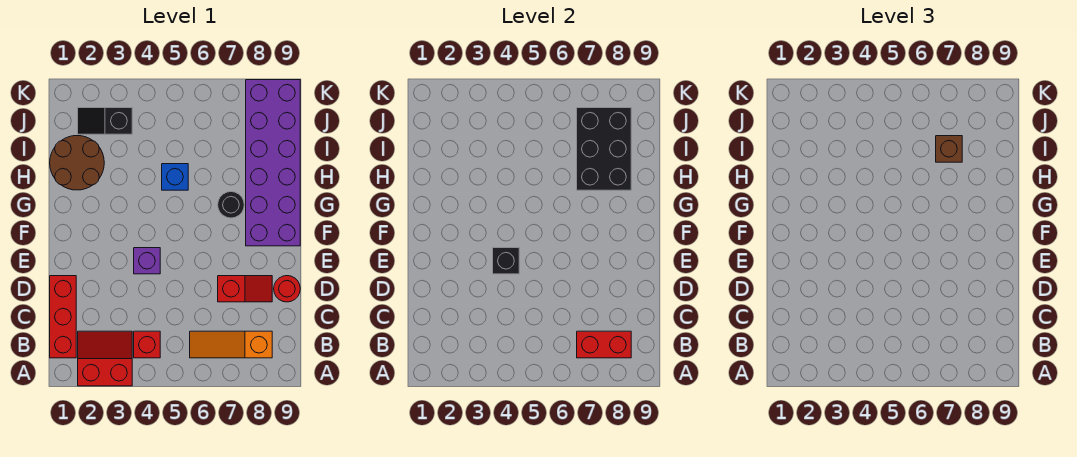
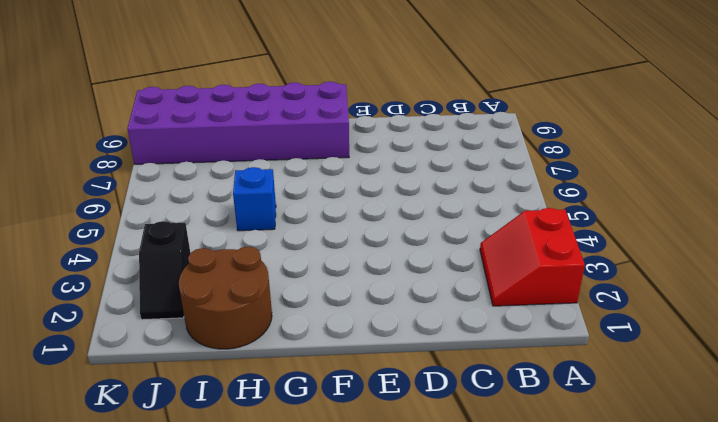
none -> red brick B1:D1 level 1
none -> red brick B4 level 1
none -> orange slope B6:B8 level 1 top 8

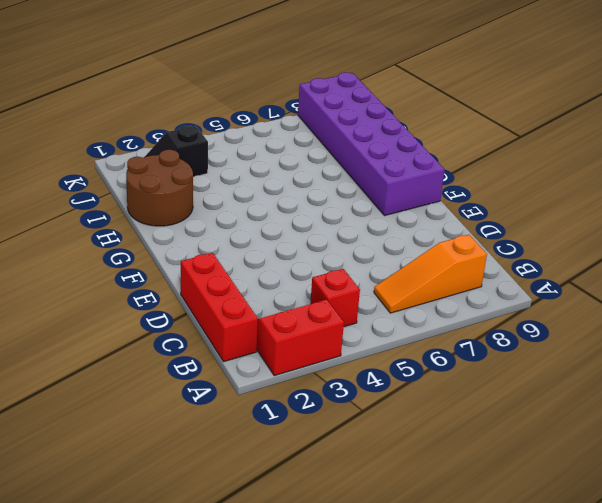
none -> red slope D7:D8 level 1 top 7
none -> red round brick D9 level 1
none -> purple brick E4 level 1

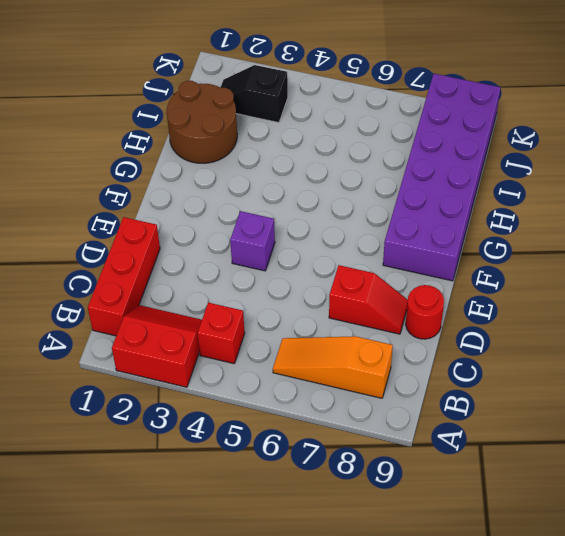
none -> black round brick G7 level 1
none -> blue brick H5 level 1
none -> red brick B7:B8 level 2

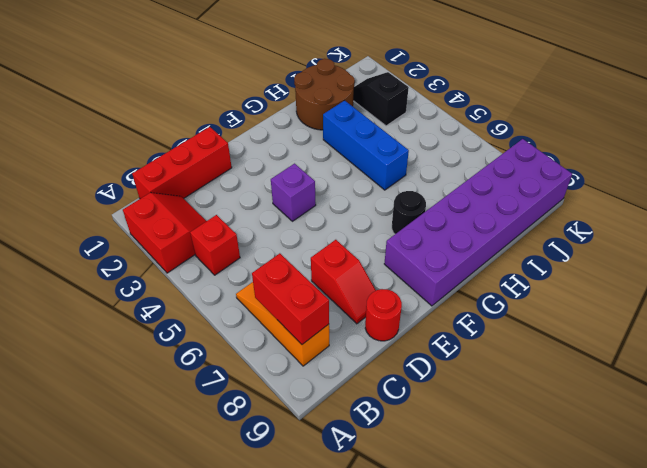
blue brick H3:H5 level 1 -> blue brick H5 level 1
none -> black brick E4 level 2
none -> black brick H7:J8 level 2
none -> brown brick I7 level 3

